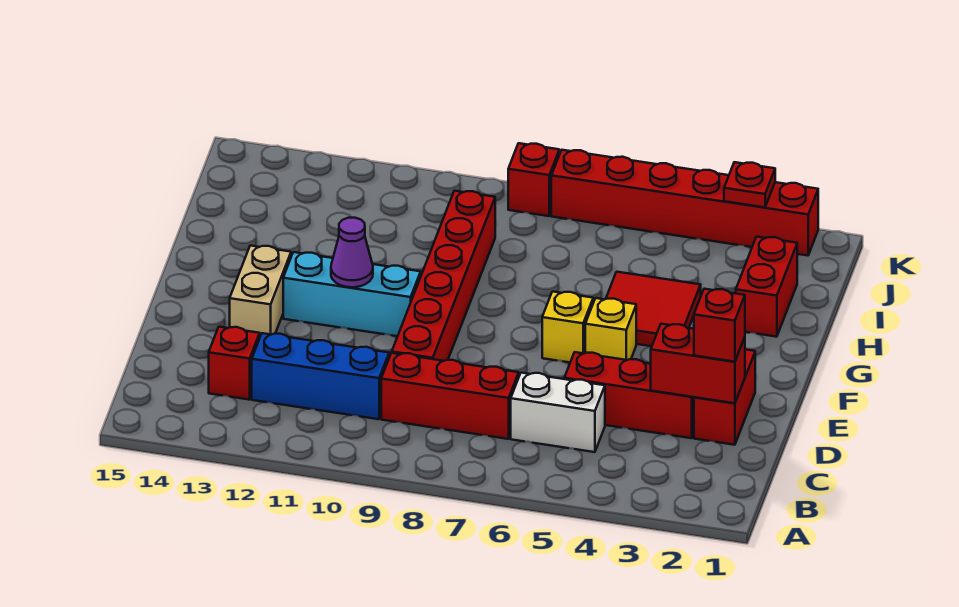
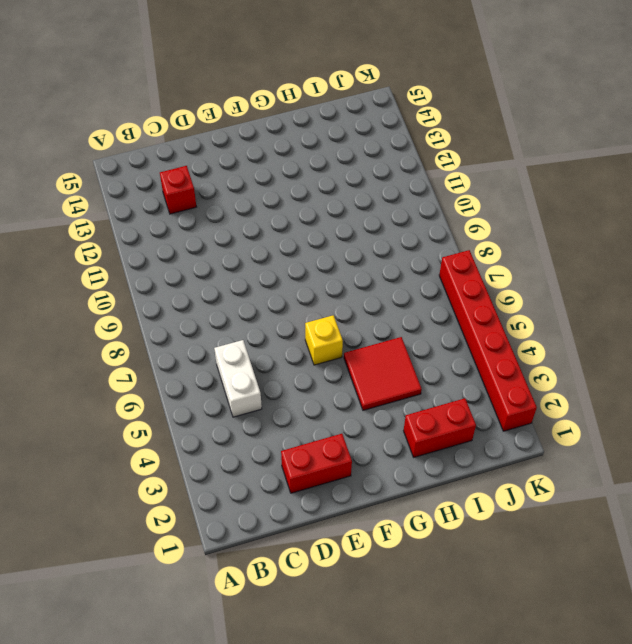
none -> red brick C7:C9 level 1
none -> blue brick C10:C12 level 1
none -> red brick D3:D5 level 1

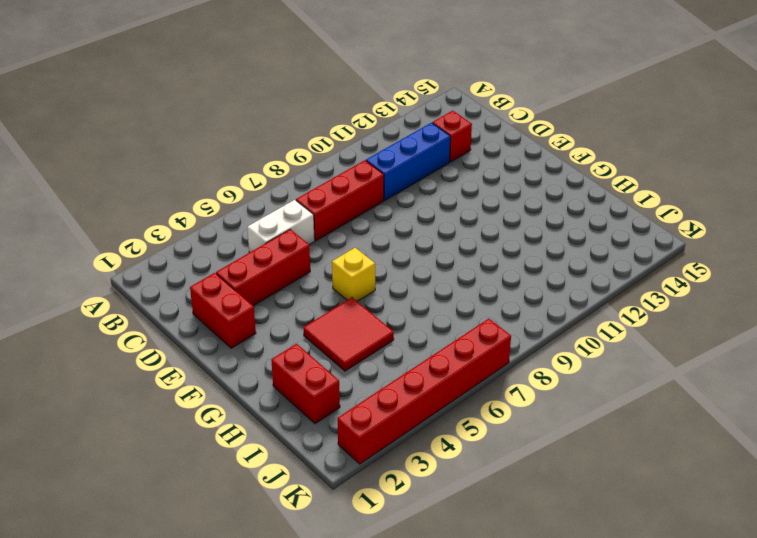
none -> red brick D9:I9 level 1
none -> tan brick E13:F13 level 1
none -> yellow brick F5 level 1

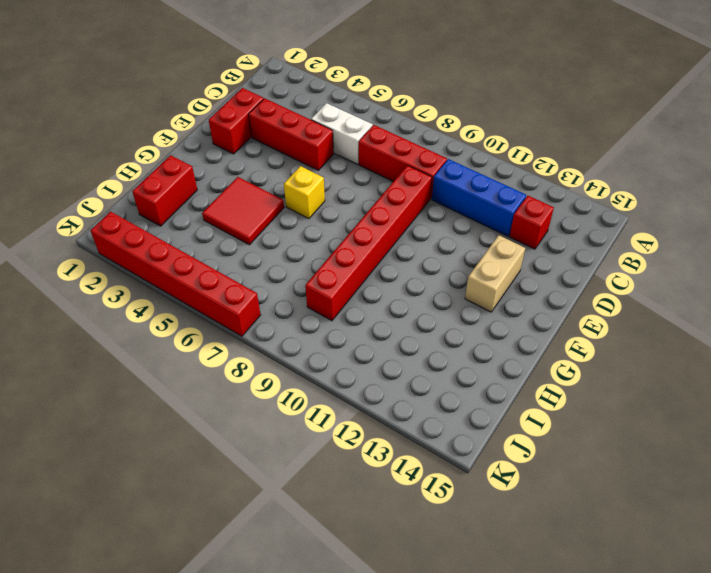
none -> yellow brick F5 level 1
none -> cyan brick F10:F12 level 1
none -> red brick K8 level 1

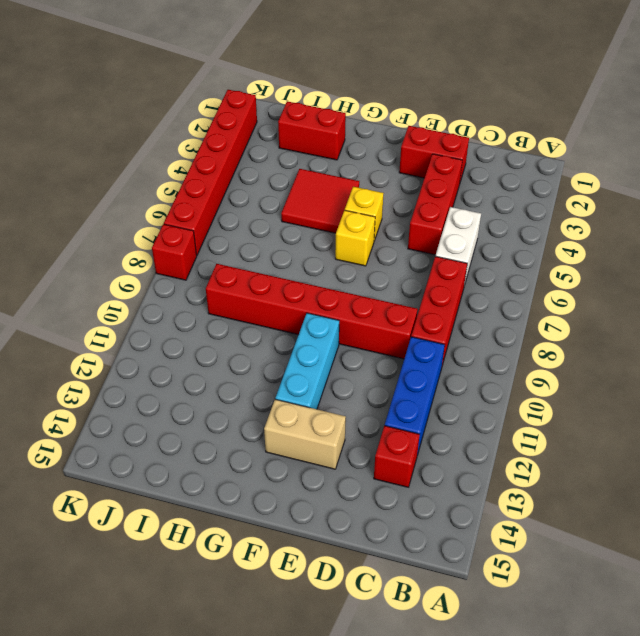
none -> red brick D2:D3 level 2
none -> purple cone F11 level 2
none -> red plate K3 level 2

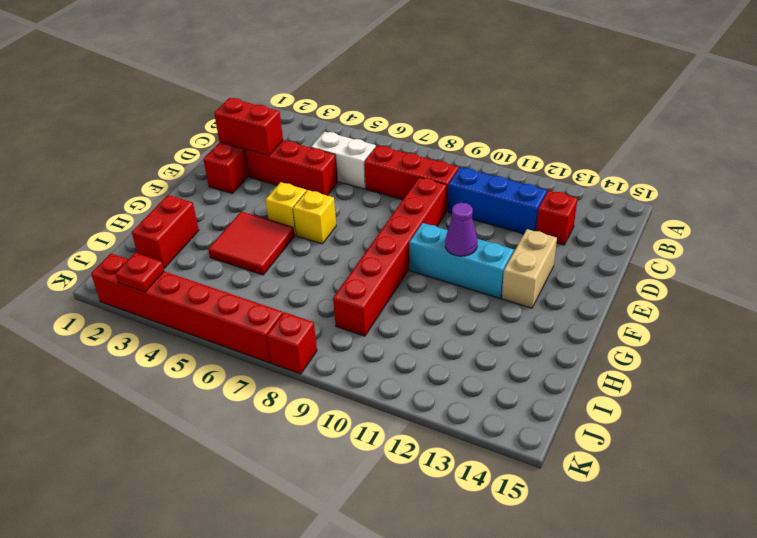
none -> red brick D2 level 3

